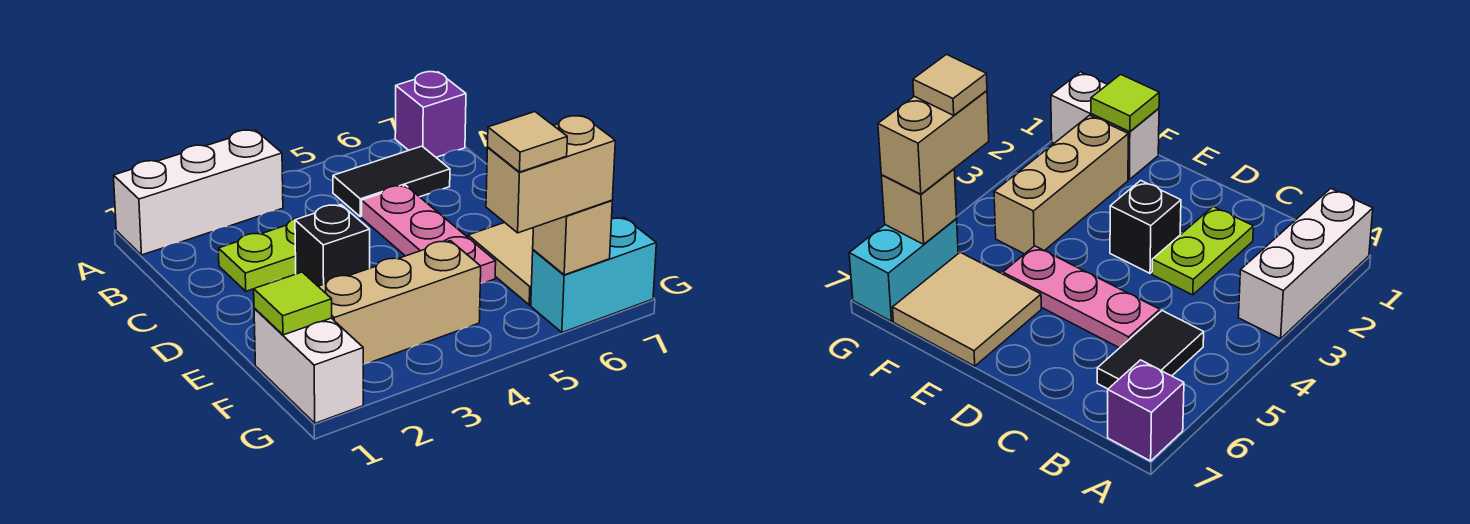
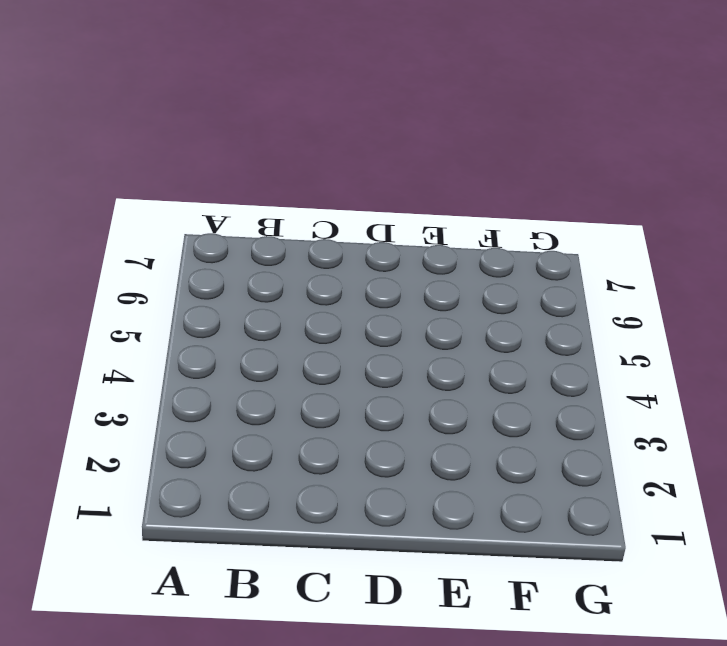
none -> white brick A1:A3 level 1
none -> purple brick A7 level 1
none -> black tile B5:B6 level 1

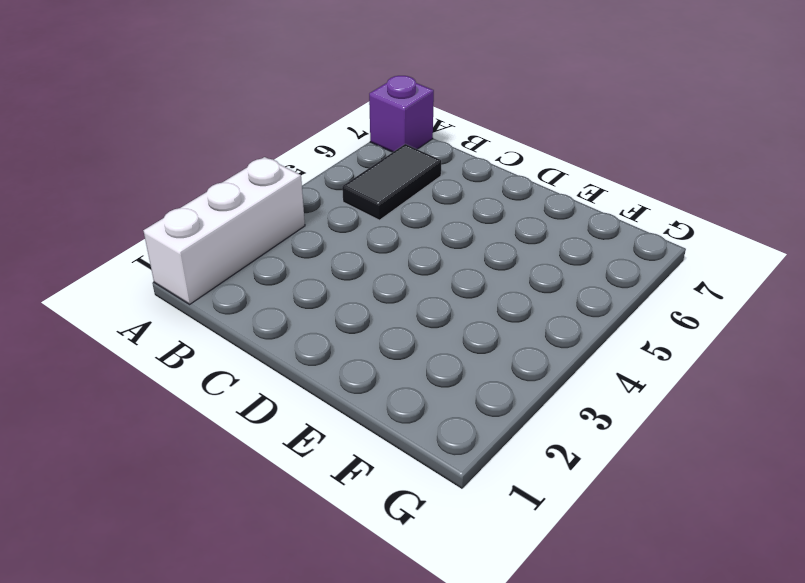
none -> lime plate C2:C3 level 1
none -> pink plate C5:E5 level 1
none -> black brick D3 level 1

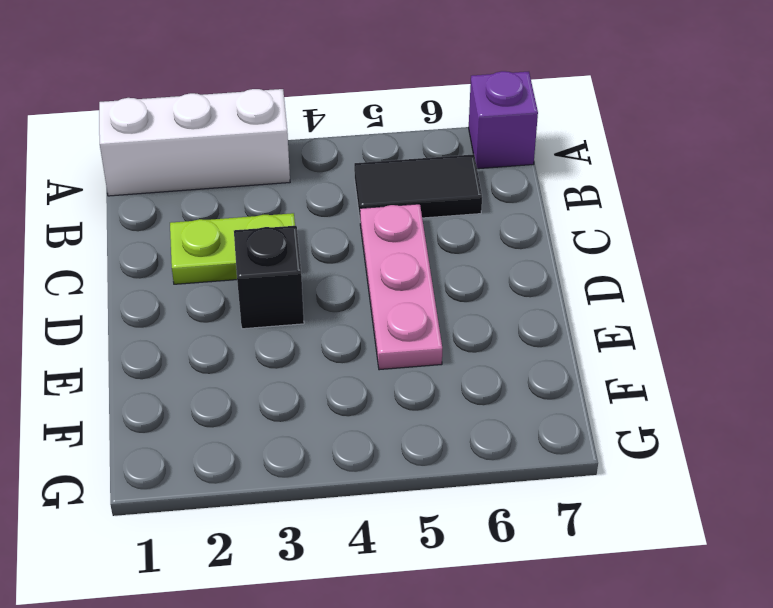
none -> tan tile E6:F7 level 1
none -> white brick F1:G1 level 1
none -> tan brick F2:F4 level 1

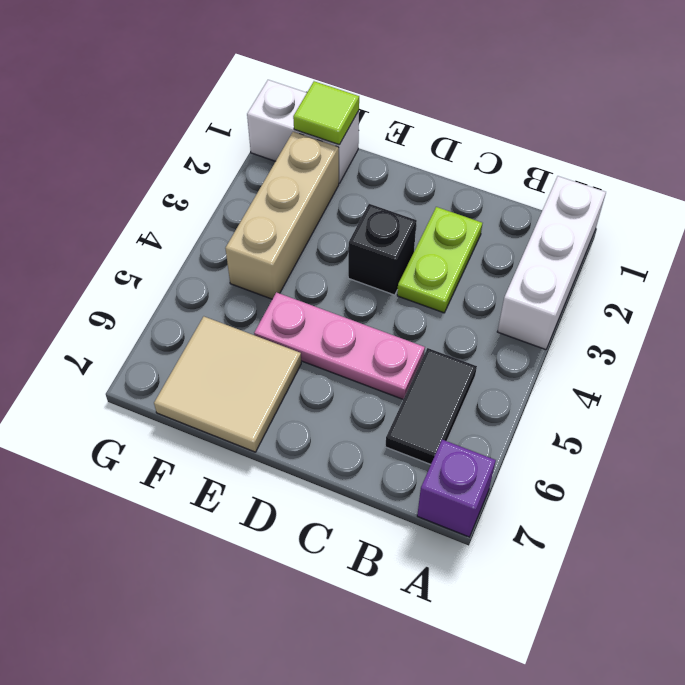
none -> cyan brick G6:G7 level 1
none -> tan brick G6 level 2
none -> tan brick G5:G6 level 3

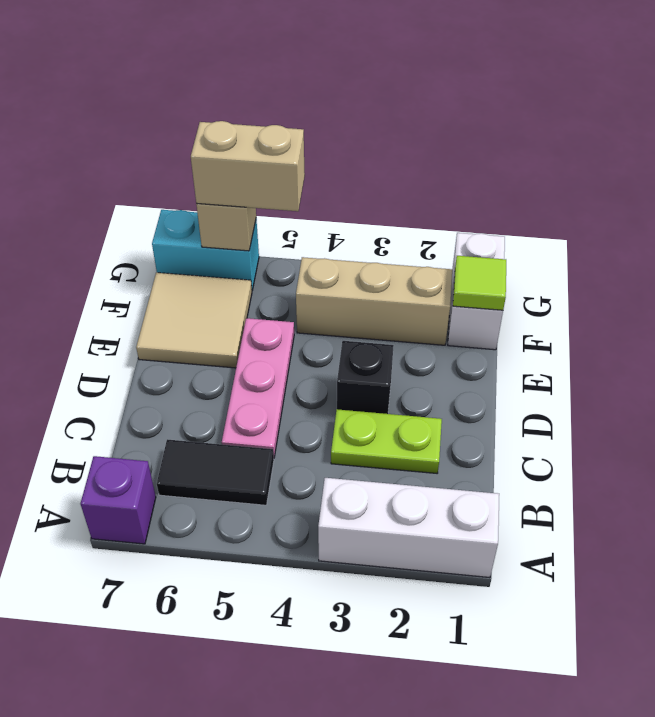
none -> tan tile G5 level 4

